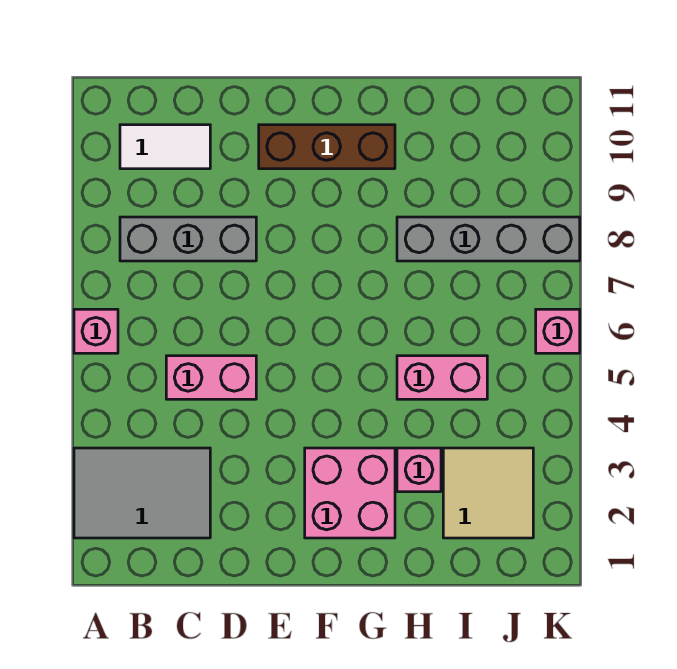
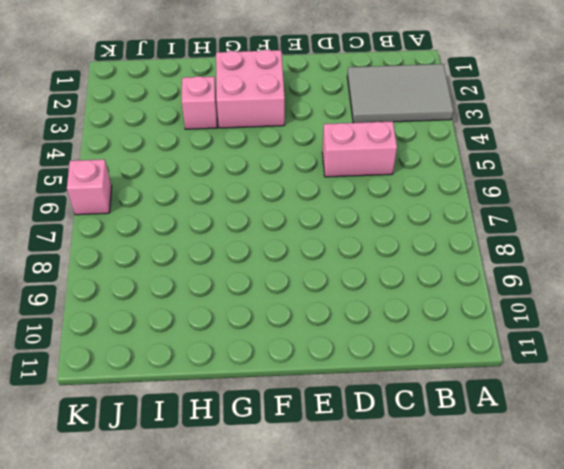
none -> pink brick A6 level 1
none -> grey brick B8:D8 level 1
none -> white tile B10:C10 level 1

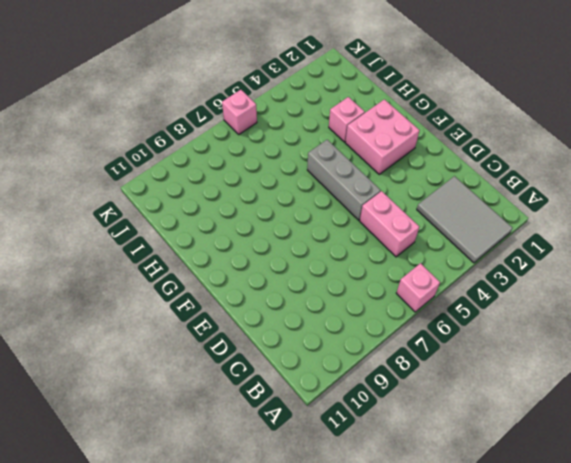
grey brick E5:G5 level 1 -> grey brick B8:D8 level 1
none -> white tile B10:C10 level 1
none -> brown brick E10:G10 level 1
none -> pink brick H5:I5 level 1

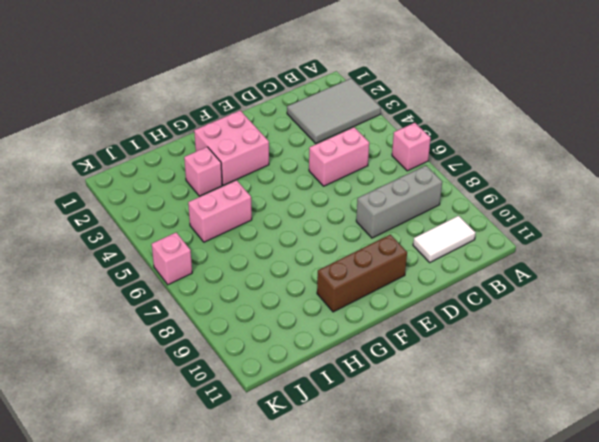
none -> grey brick H8:K8 level 1
none -> tan tile I2:J3 level 1

